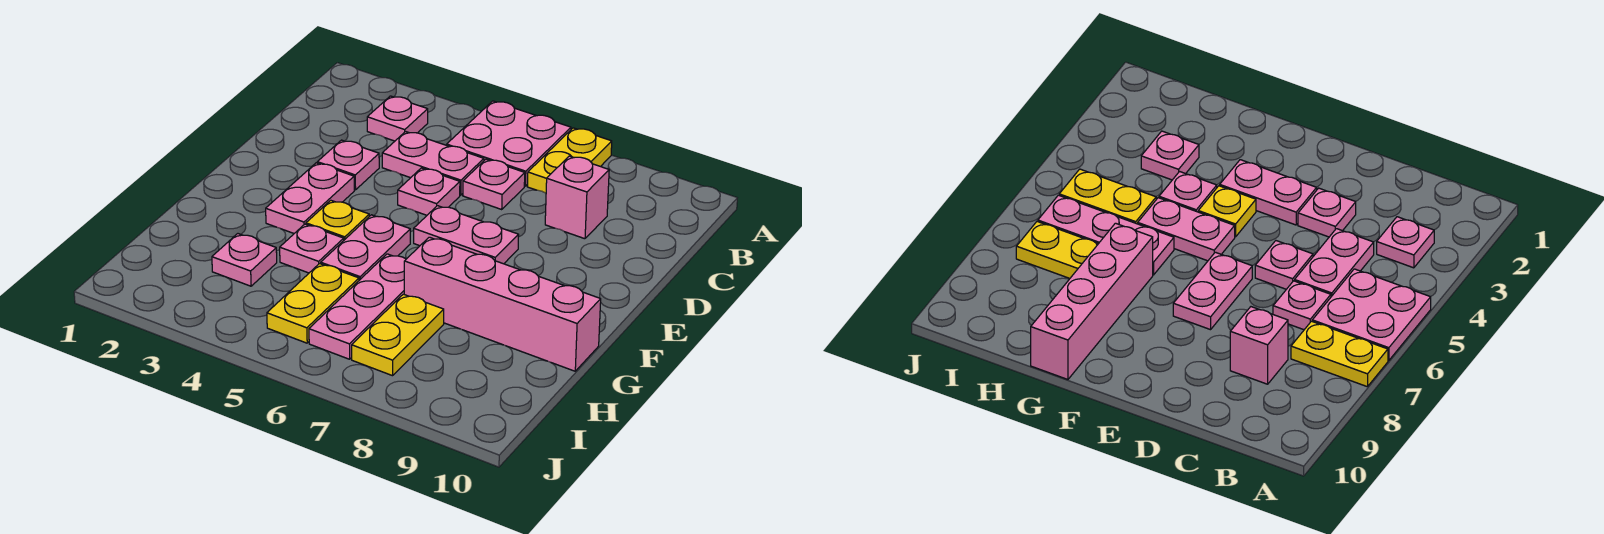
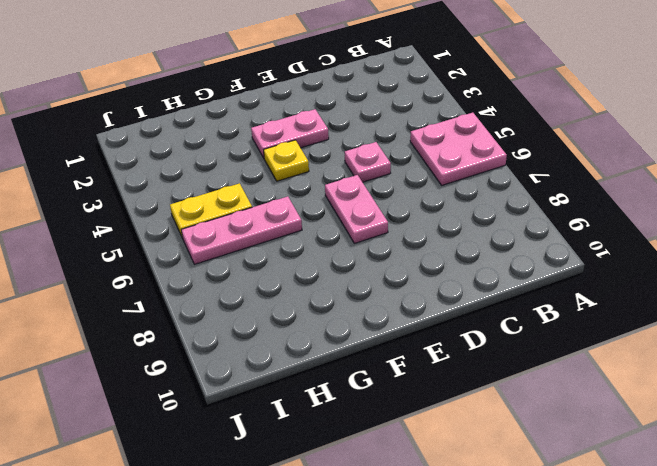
none -> yellow plate A7:B7 level 1
none -> pink plate B3 level 1
none -> pink plate C4:C5 level 1

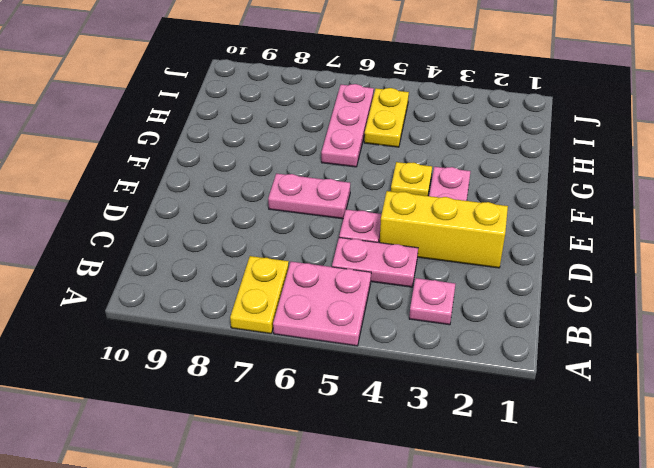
yellow brick D2:D4 level 1 -> pink plate D3 level 1
none -> pink plate C6 level 1
none -> pink brick C8 level 1
none -> pink plate F5:G5 level 1

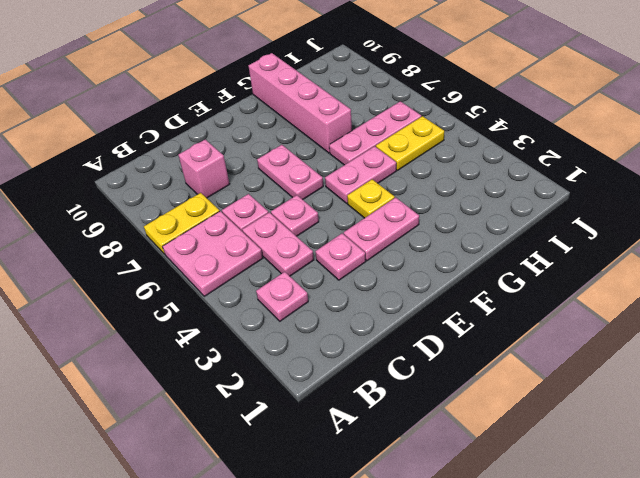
none -> pink plate G4 level 1
none -> pink plate H3 level 1
none -> yellow plate H7:I7 level 1

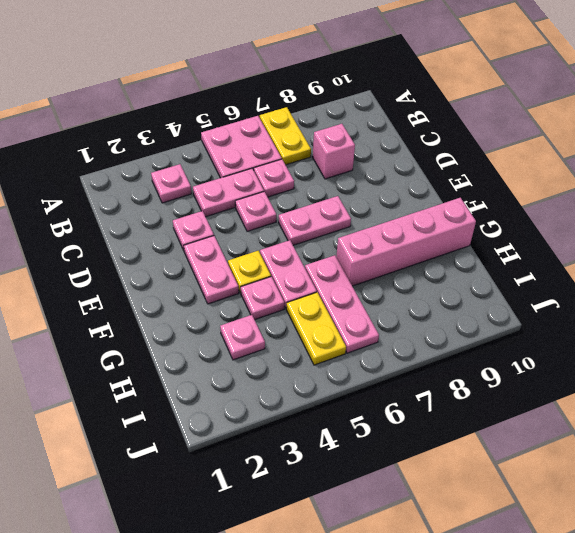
none -> yellow plate H7:I7 level 1

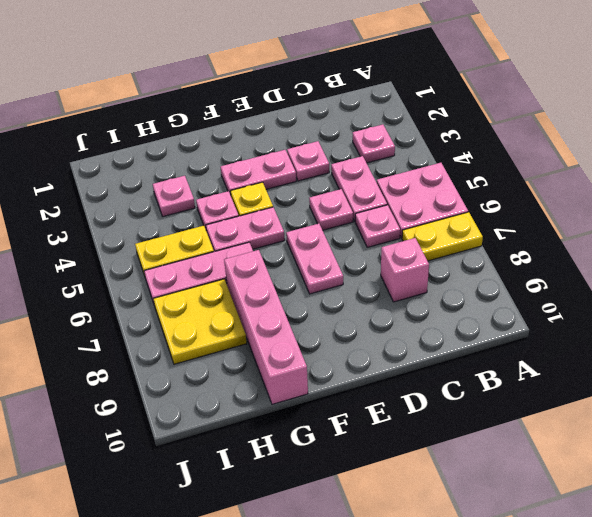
yellow plate H7:I8 level 1 -> yellow plate H7:I7 level 1

